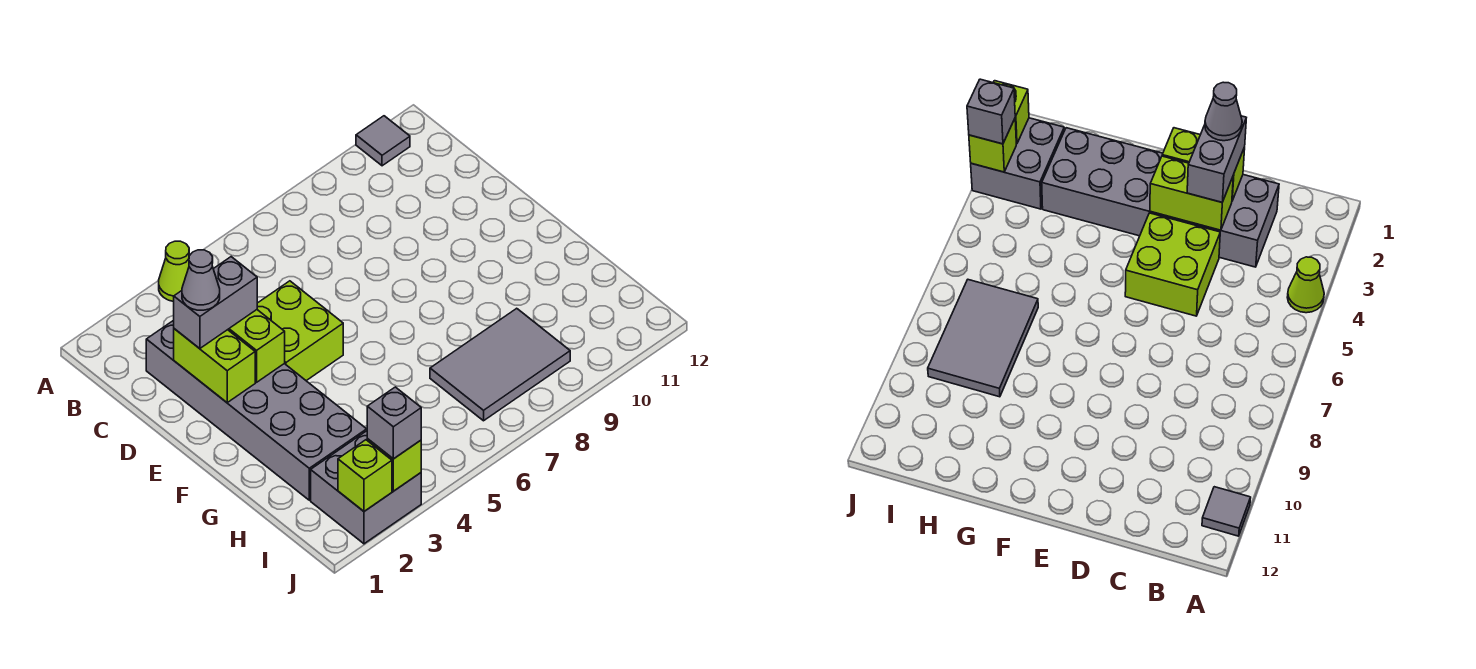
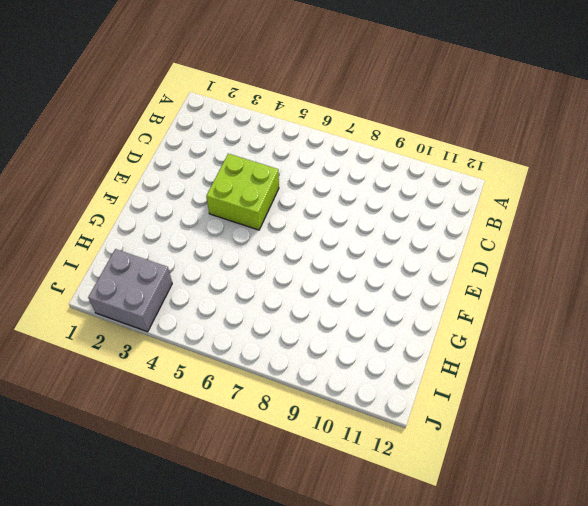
none -> lime cone A4 level 1
none -> grey tile A11 level 1
none -> grey brick C2:H3 level 1

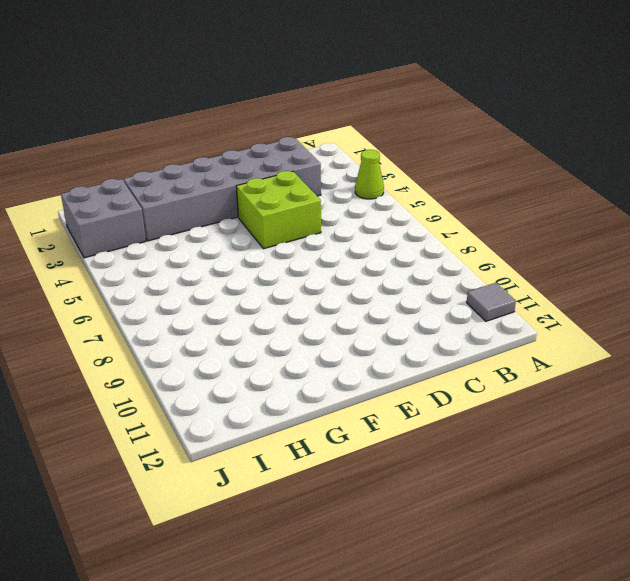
none -> grey tile H7:I9 level 1
none -> lime brick D2:E2 level 2
none -> lime brick D3:E3 level 2

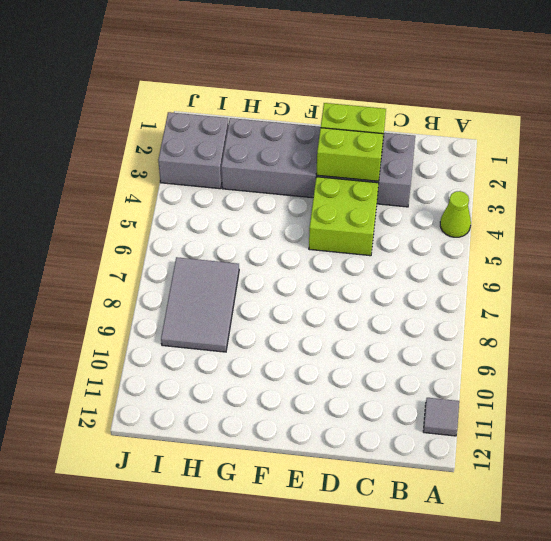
none -> lime brick J2 level 2
none -> lime brick J3 level 2
none -> grey brick D2:D3 level 3

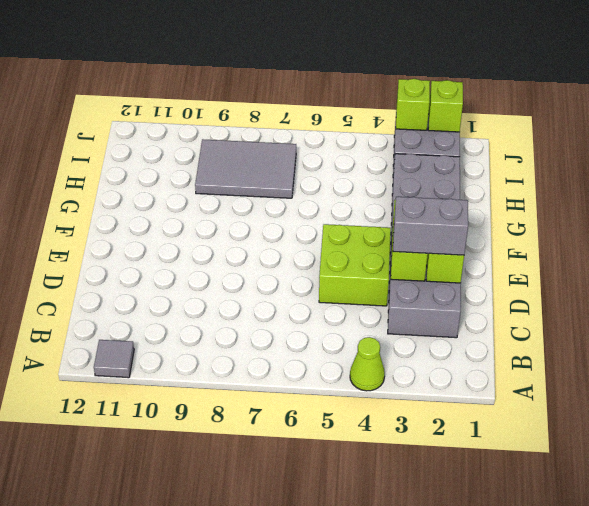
none -> grey brick J3 level 3
none -> grey cone D2 level 4

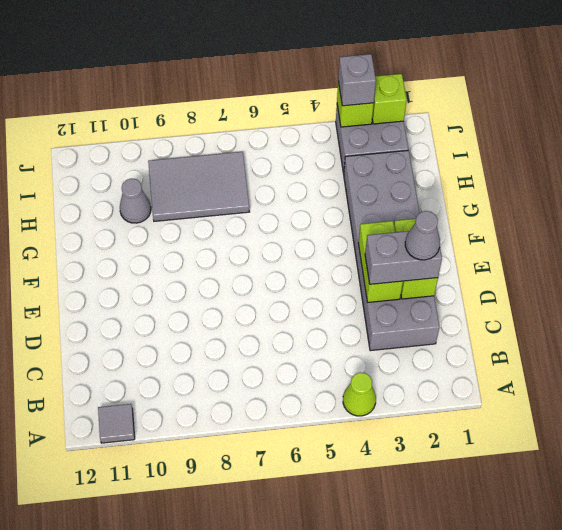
grey cone H10 level 1 -> none
none -> lime brick D4:E5 level 1

